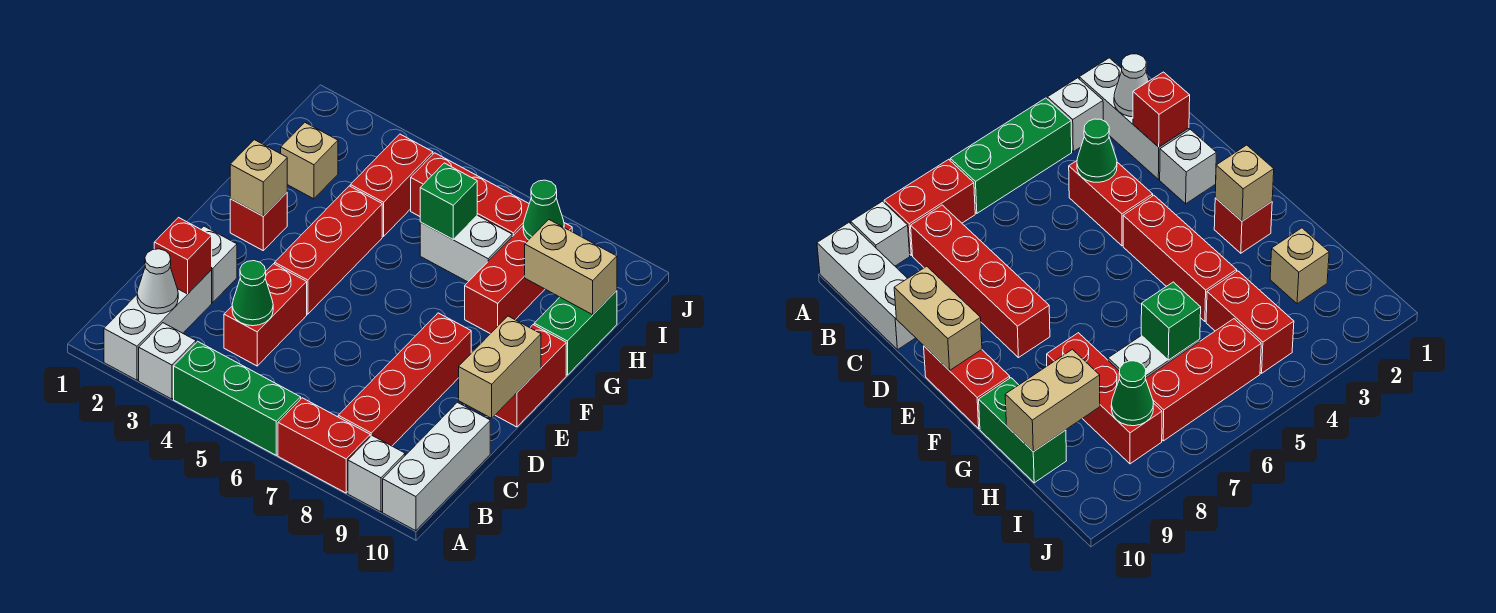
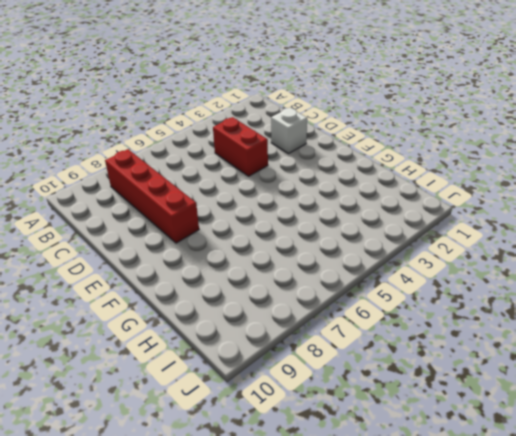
none -> white brick A2:C2 level 1
none -> white brick A3 level 1
none -> green brick A4:A6 level 1

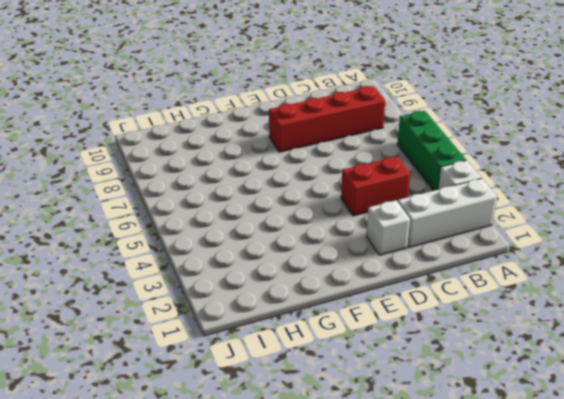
none -> red brick A7:A8 level 1
none -> white brick A9 level 1
none -> white brick A10:C10 level 1

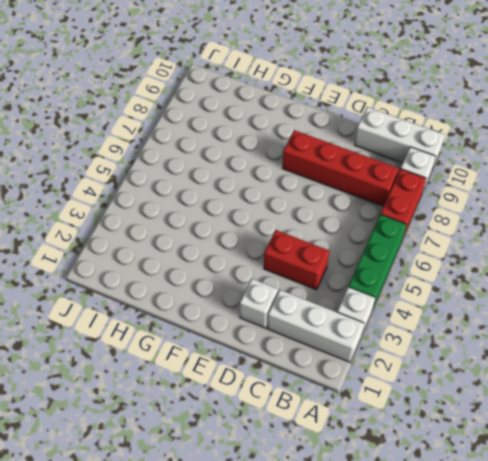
none -> red brick E4:G4 level 1
none -> red brick E10:F10 level 1
none -> red brick F2 level 1

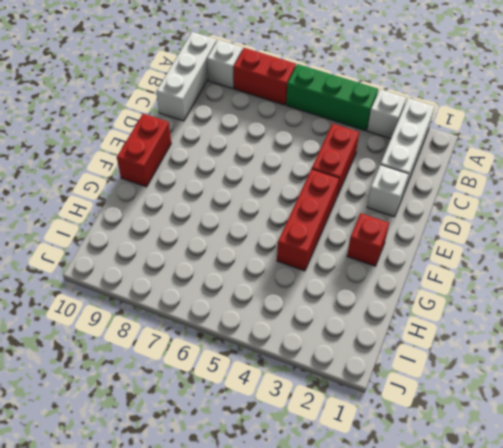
none -> red brick B8:E8 level 1
none -> red brick G8:I8 level 1
none -> green brick G10:H10 level 1

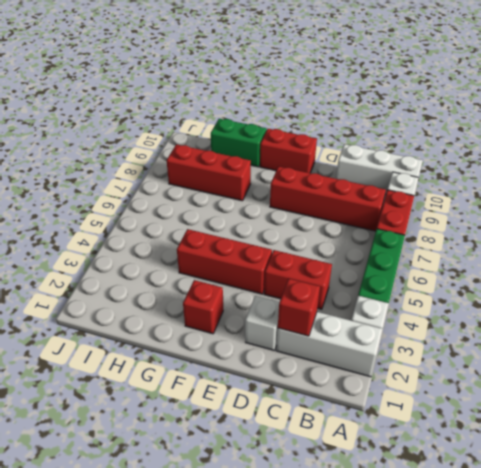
none -> tan brick H2 level 1
none -> red brick H4:I4 level 1
none -> white brick H6:H7 level 1

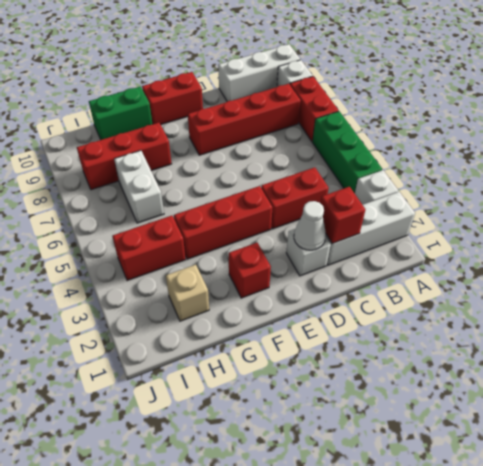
white cone D2 level 2 -> white cone B2 level 2
none -> red brick I5:I7 level 1
none -> green cone C4 level 2
none -> tan brick D10:E10 level 2

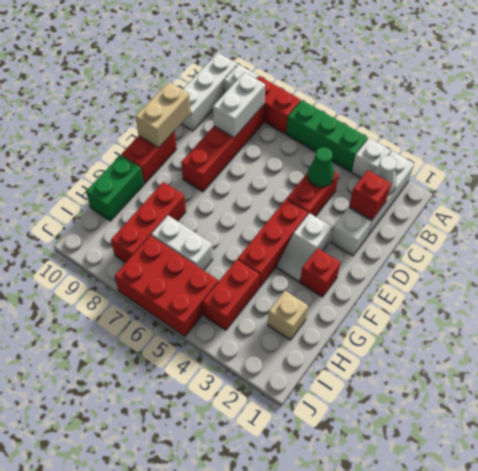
white brick B8:C8 level 2 -> none
white slope E3:F3 level 1 top E -> none
red brick I5:J7 level 1 -> red brick I5:I7 level 1
none -> tan brick F2 level 2
none -> green brick H6 level 2
none -> tan brick H9:H10 level 2

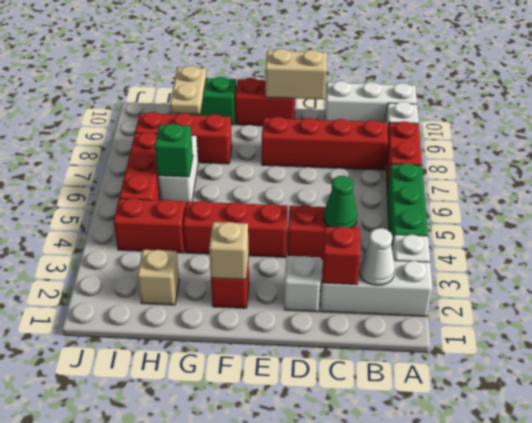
tan plate H9:H10 level 2 -> tan brick H9:H10 level 2
none -> green cone I8 level 2

